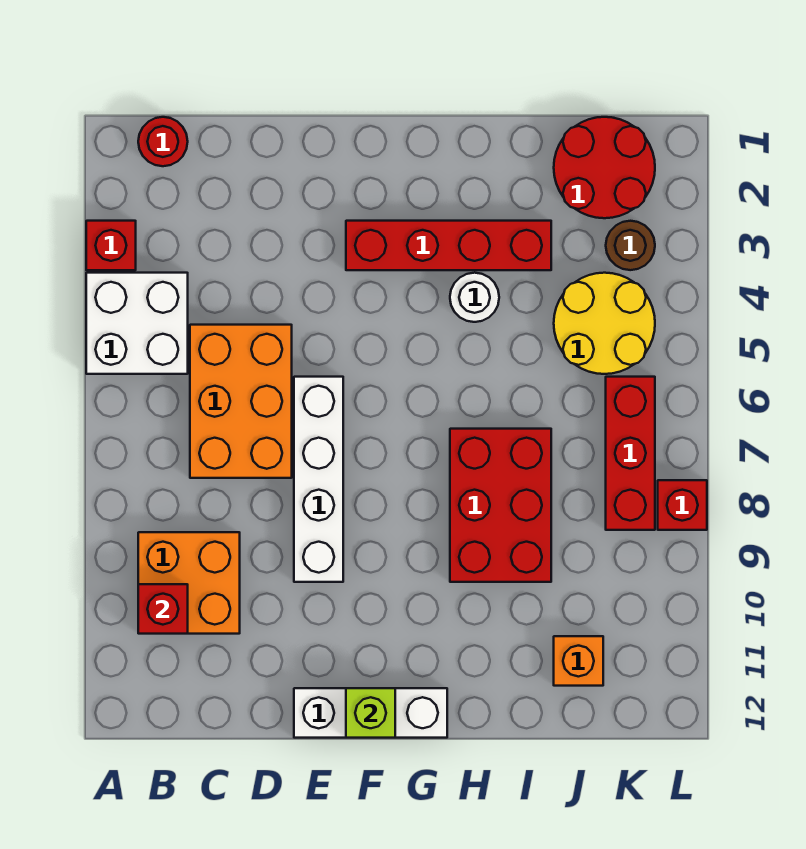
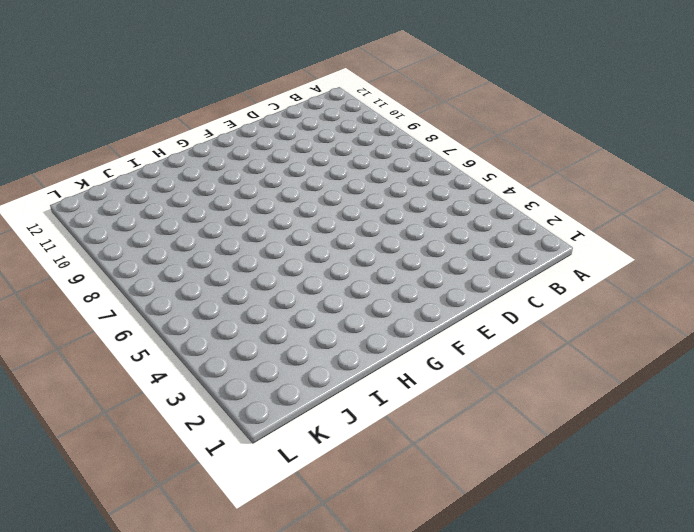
none -> red brick A3 level 1
none -> white brick A4:B5 level 1
none -> red round brick B1 level 1

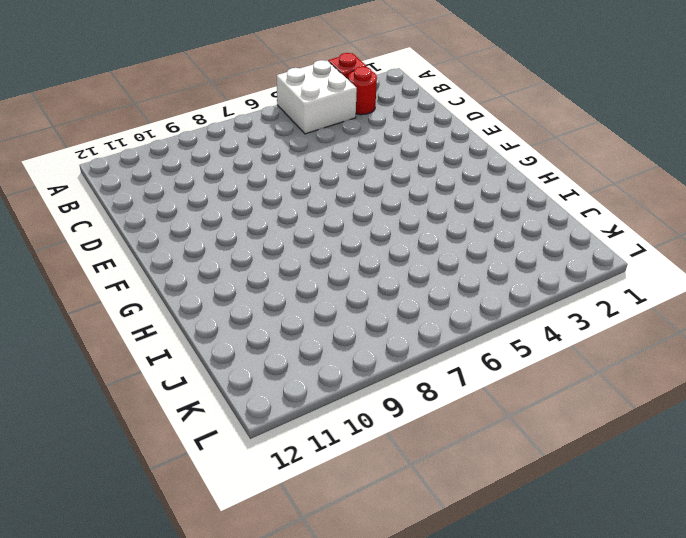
red round brick B3 level 1 -> red round brick B1 level 1
none -> orange brick B9:C10 level 1
none -> orange brick C5:D7 level 1
none -> white brick E6:E9 level 1

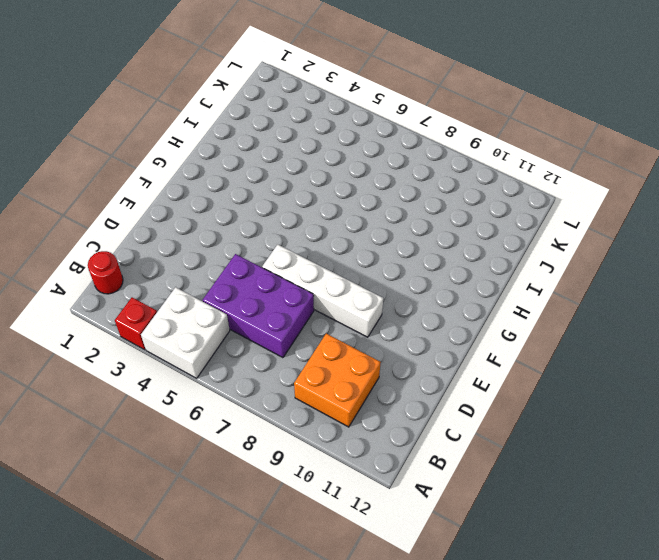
purple brick C5:D7 level 1 -> orange brick C5:D7 level 1
none -> white brick E12:G12 level 1
none -> red brick F3:I3 level 1
none -> white round brick H4 level 1

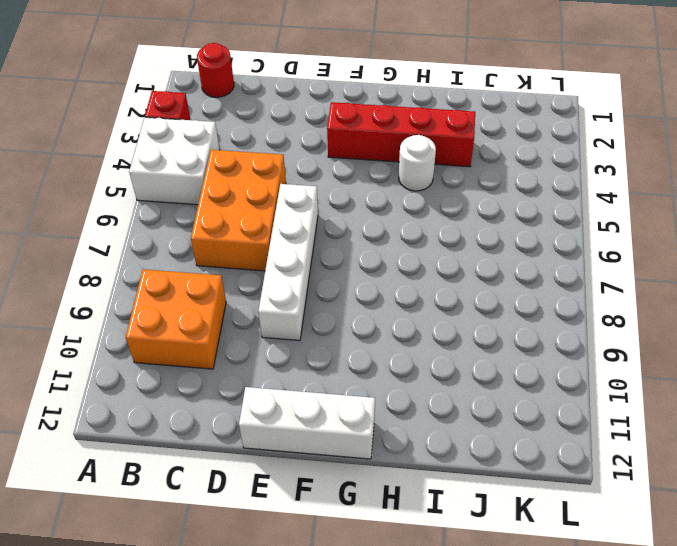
none -> red brick H7:I9 level 1
none -> red round brick J1:K2 level 1
none -> yellow round brick J4:K5 level 1

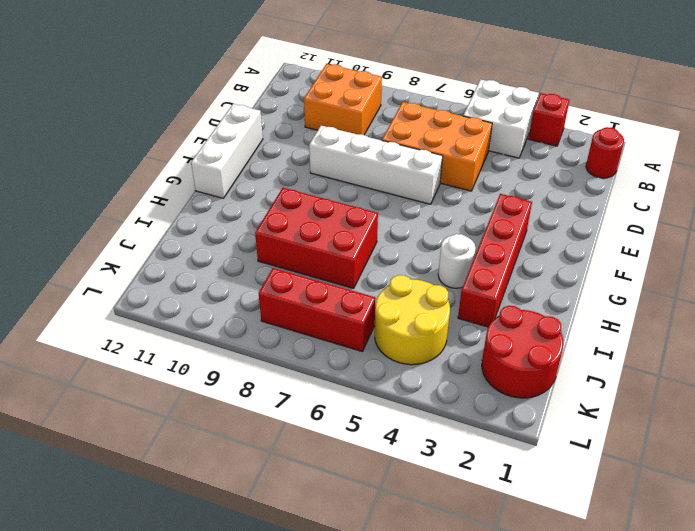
none -> orange brick J11 level 1
none -> brown round brick K3 level 1
none -> red brick L8 level 1

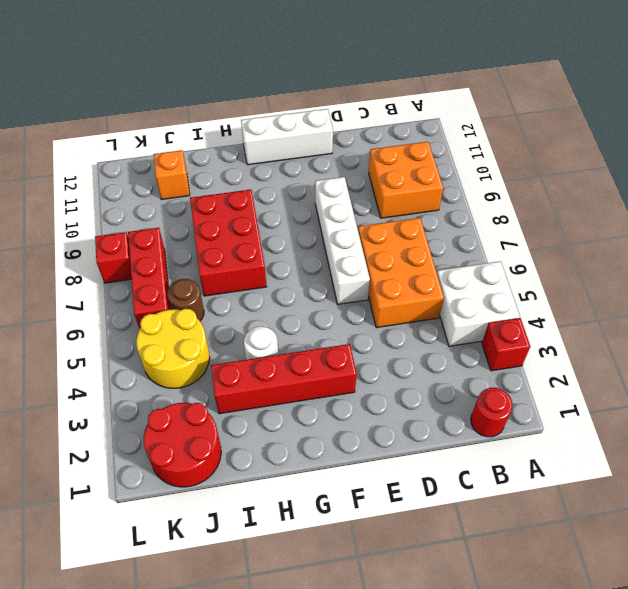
brown round brick J6 level 1 -> brown round brick K3 level 1
none -> red brick B10 level 2
none -> lime brick F12 level 2

